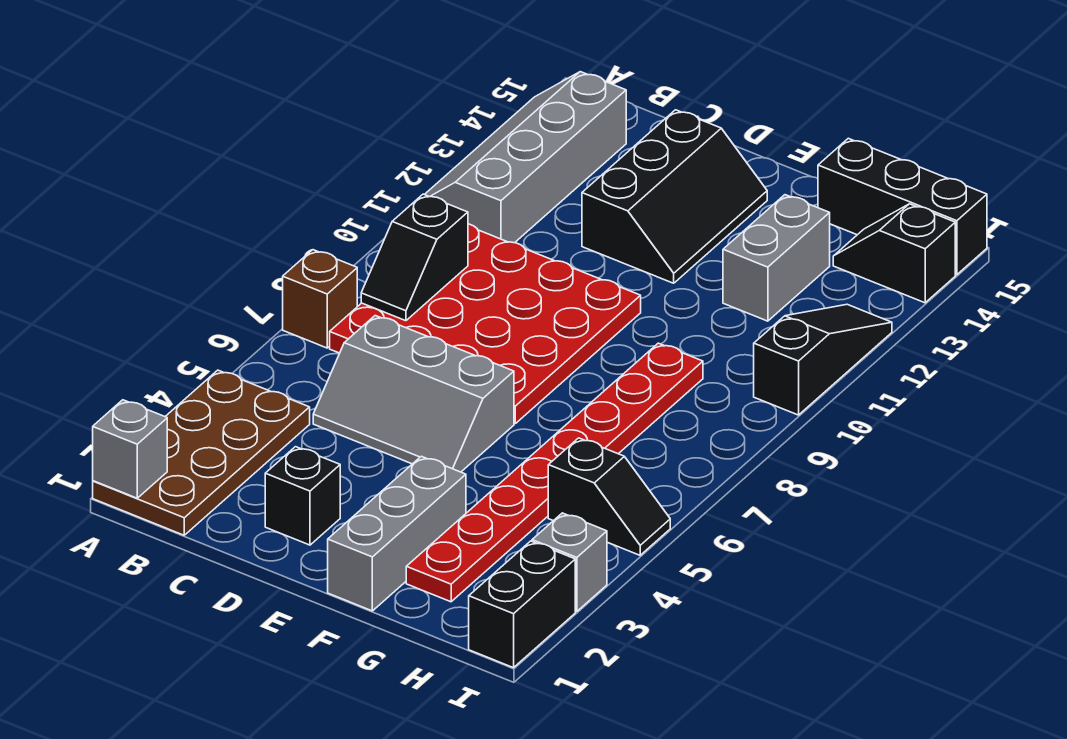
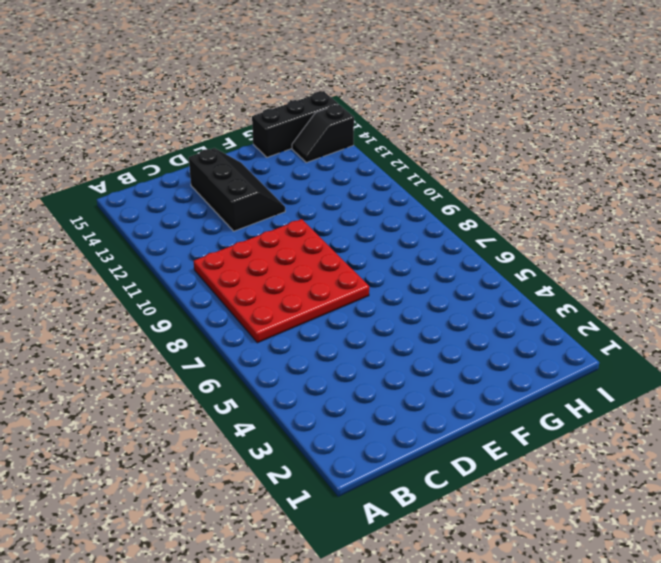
none -> brown plate A1:B4 level 1
none -> brown brick A7 level 1
none -> grey slope A11:B14 level 1 top B

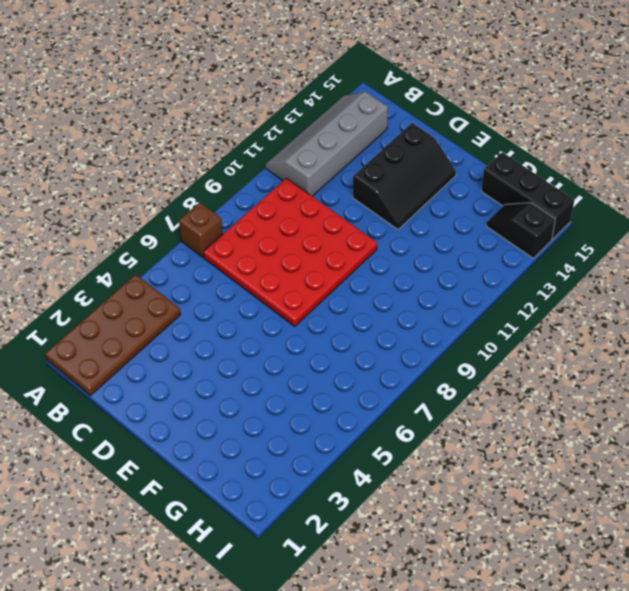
none -> grey slope C5:E6 level 1 top 6
none -> black brick D2 level 1
none -> grey brick F1:F3 level 1

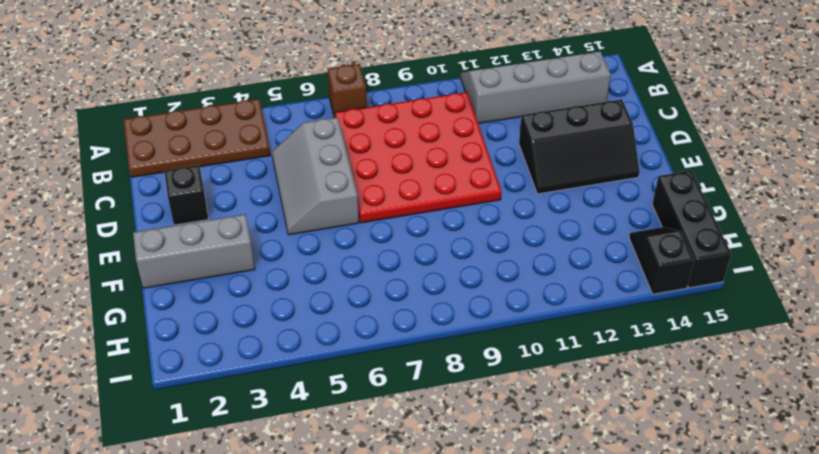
none -> red plate G2:G9 level 1
none -> grey brick G12:G13 level 1
none -> black slope H5:I5 level 1 top H

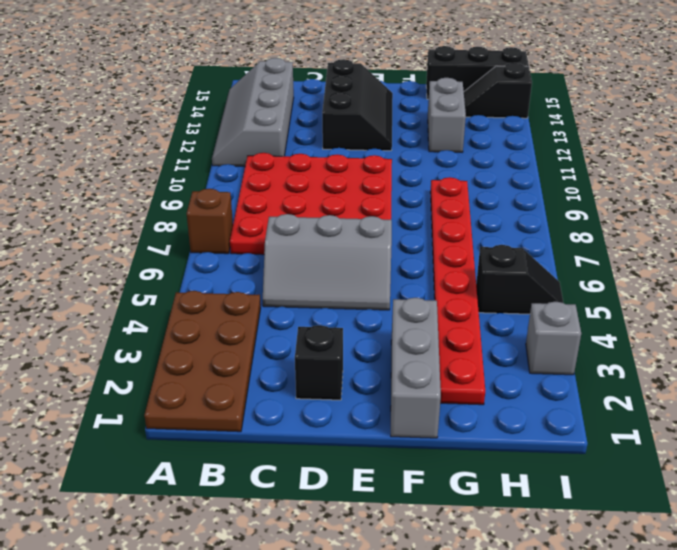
none -> black brick I1:I2 level 1
none -> black slope I10:I12 level 1 top 10
none -> grey brick A1 level 2

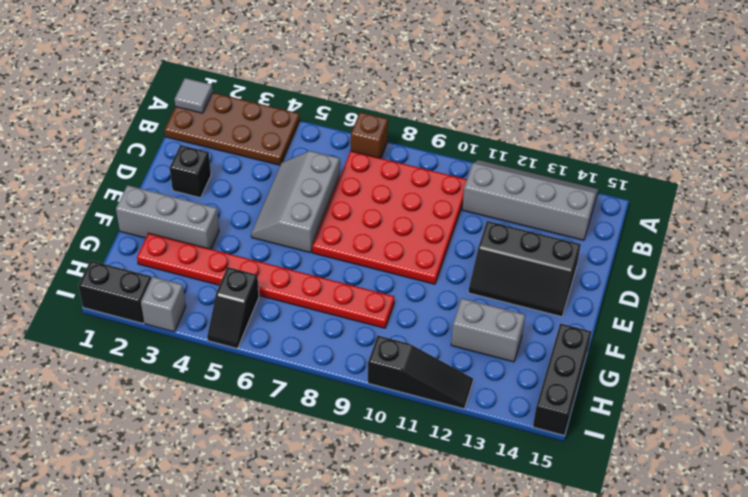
grey tile A1 level 2 -> grey brick A1 level 2
none -> black slope H14:I14 level 1 top I
none -> black slope B8:B9 level 2 top 9

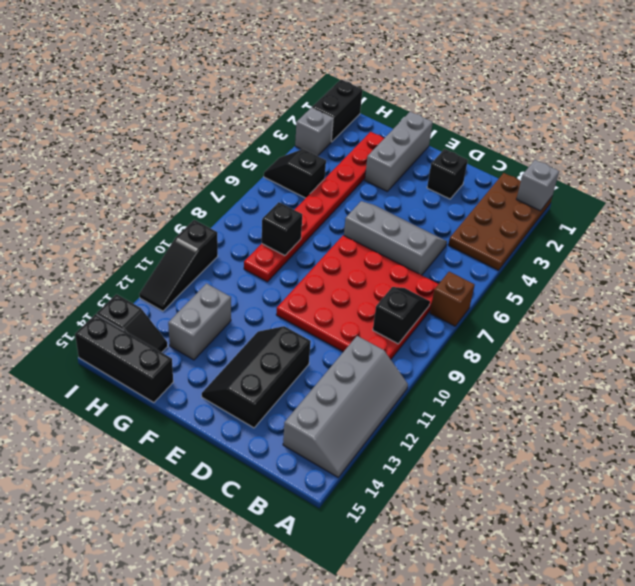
black brick G8 level 2 -> none

